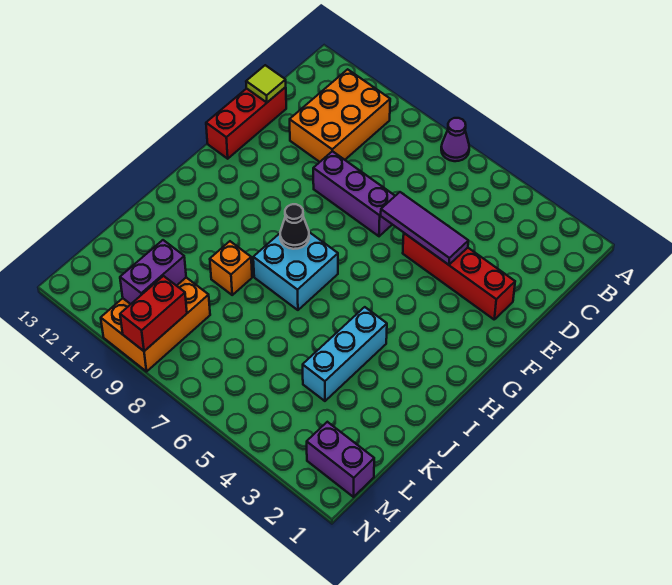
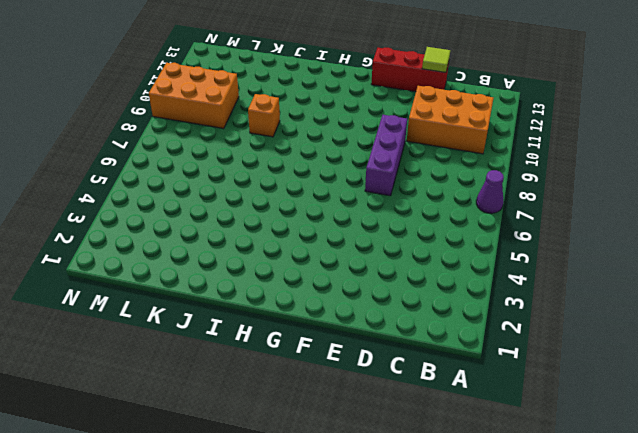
none -> red brick E2:E5 level 1
none -> cyan brick H7:I8 level 1
none -> cyan brick I4:K4 level 1

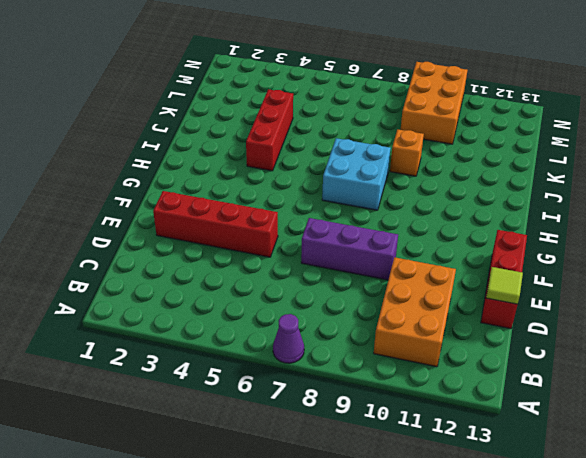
red brick I4:K4 level 1 -> cyan brick I4:K4 level 1
none -> purple brick M1:M2 level 1
none -> purple tile E4:E6 level 2
none -> black cone H8 level 2

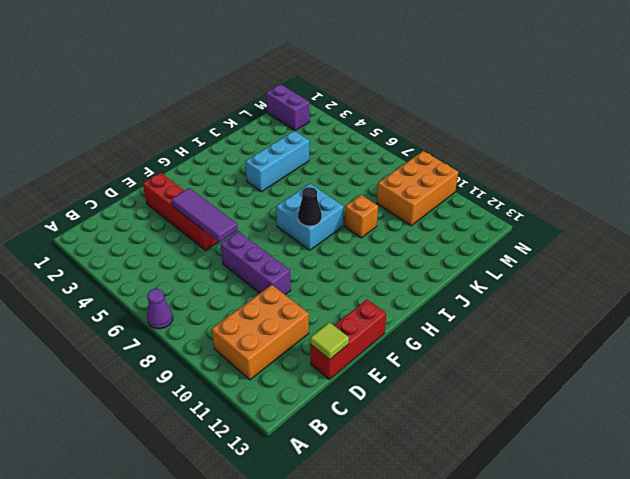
none -> purple brick L10:M10 level 2
none -> red brick M9:N9 level 2

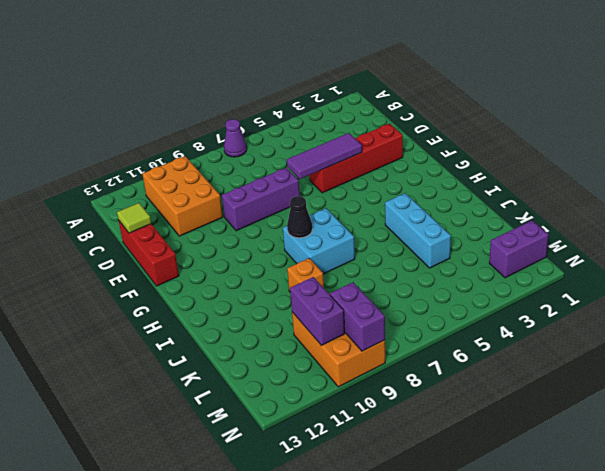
purple brick M9:N9 level 2 -> red brick M9:N9 level 2

